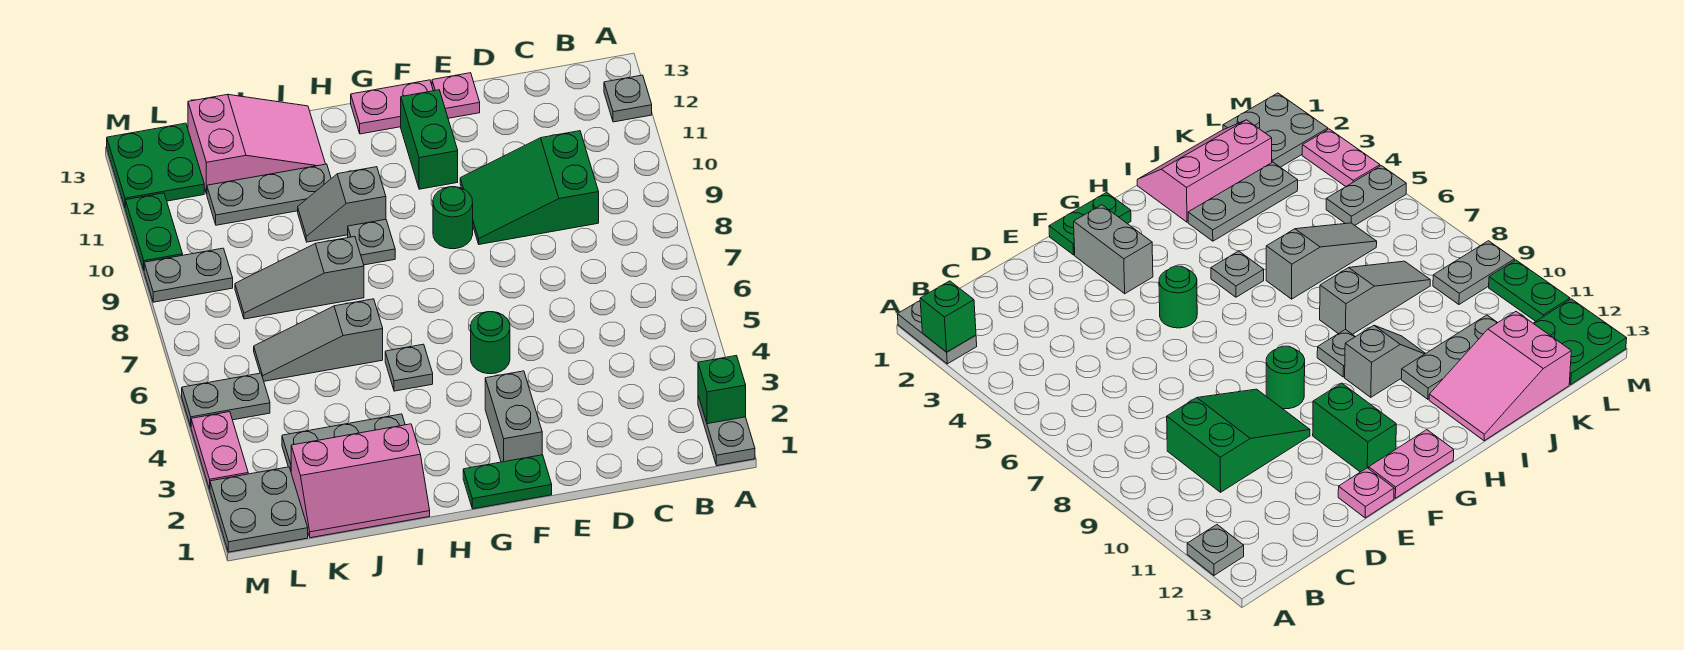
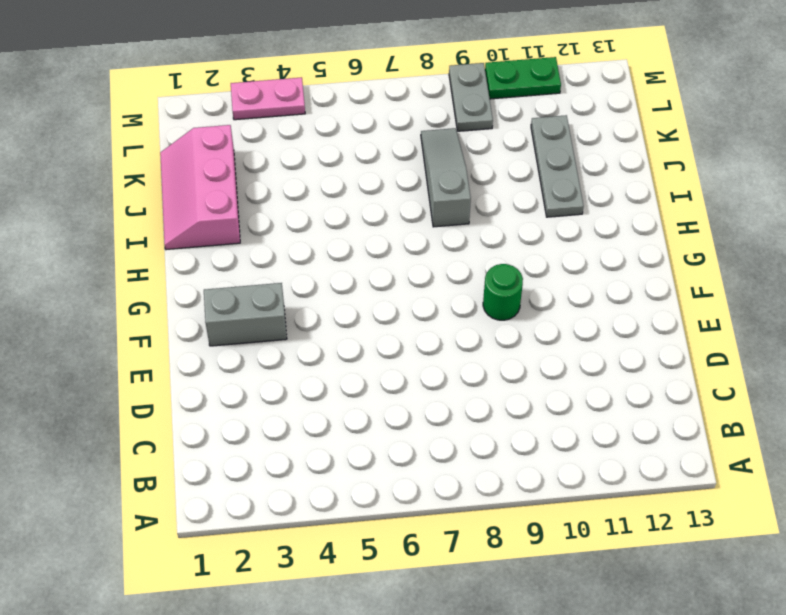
none -> grey plate A1:A2 level 1
none -> grey plate A12 level 1
none -> green slope C9:E10 level 1 top C

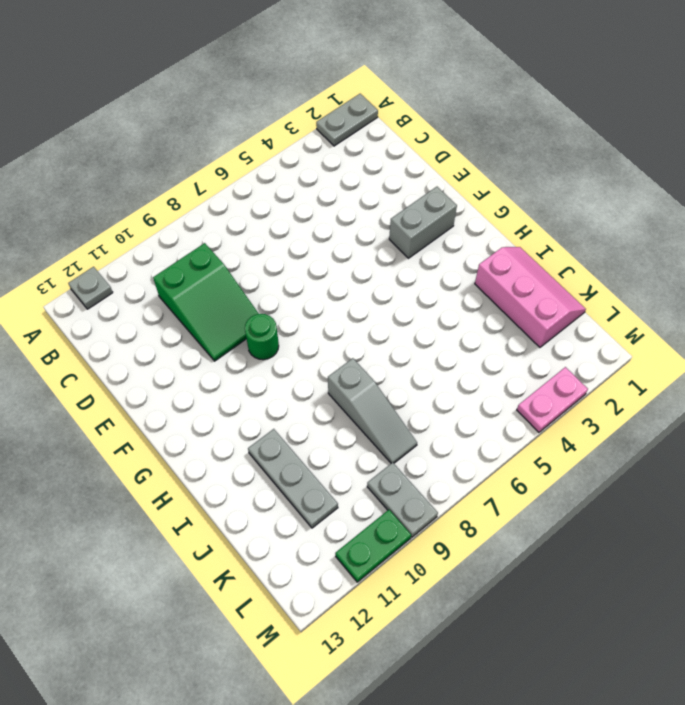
none -> pink plate E13 level 1
none -> green plate F1:G1 level 1
none -> green round brick F5 level 1

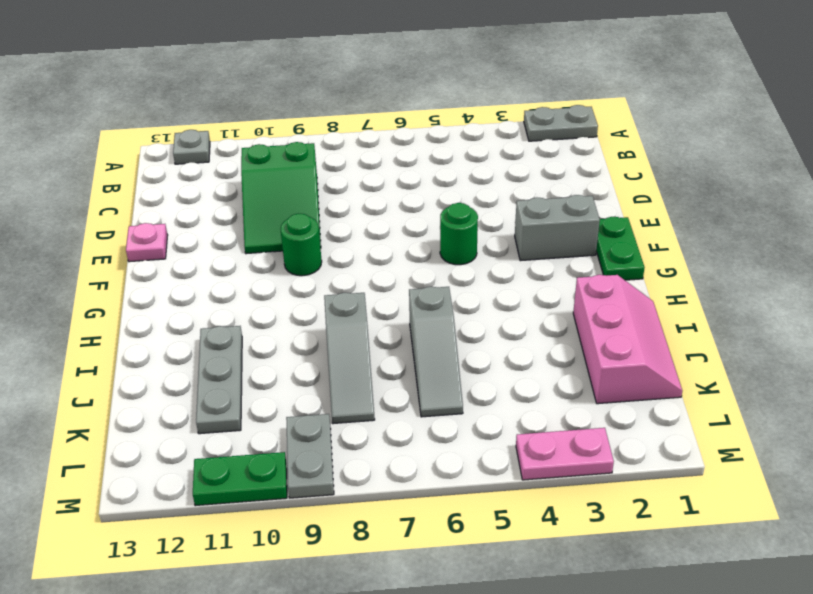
none -> green brick F11:F12 level 1
none -> pink plate F13:G13 level 1
none -> grey plate H5 level 1

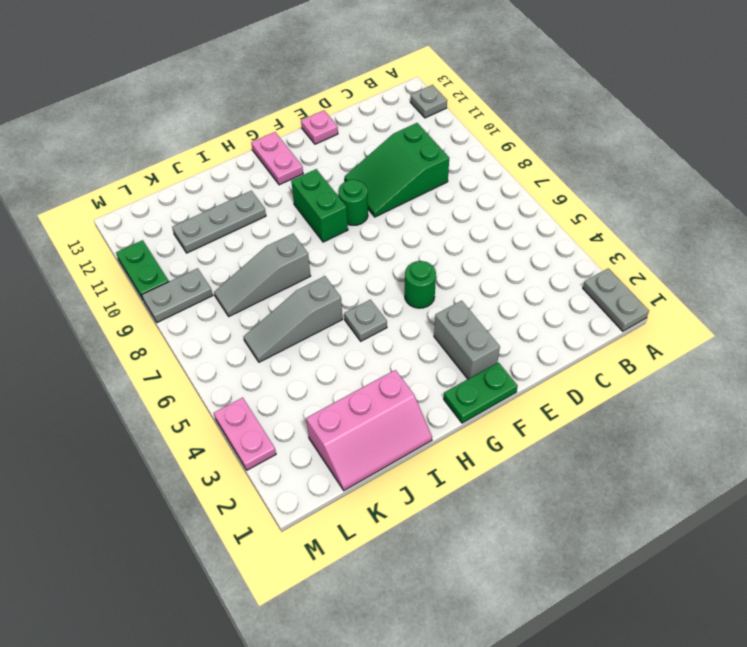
green brick G9:G10 level 1 -> green brick F11:F12 level 1
pink plate G12:G13 level 1 -> pink plate F13:G13 level 1
none -> grey plate H9 level 1
none -> grey slope H10:I10 level 1 top H
none -> grey plate I3:K3 level 1

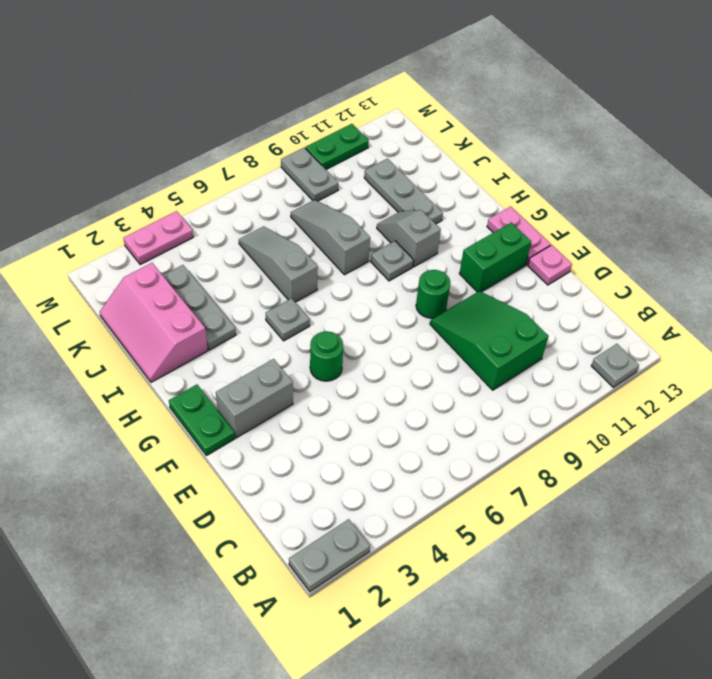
none -> pink slope I12:K13 level 1 top K
none -> grey plate L1:M2 level 1
none -> grey plate L5:M5 level 1

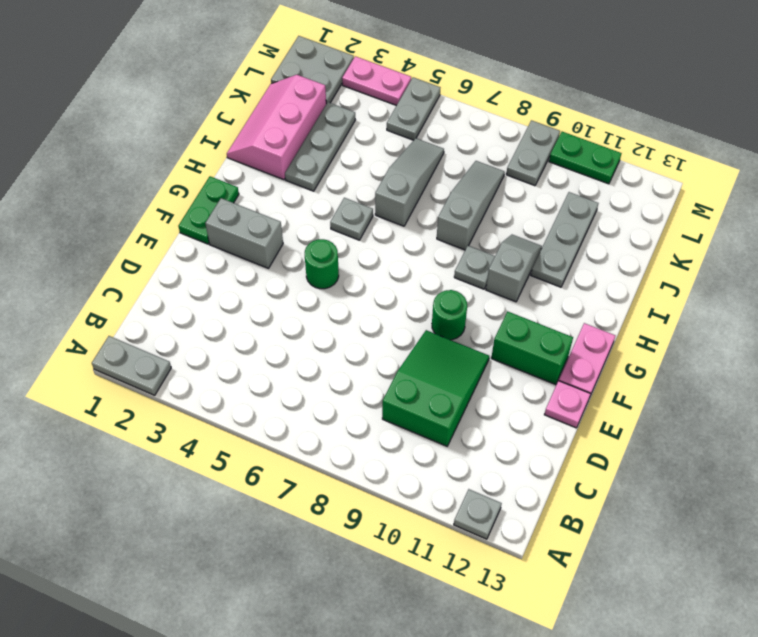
none -> pink slope I12:K13 level 1 top K
none -> green plate L12:M13 level 1
none -> green brick A2 level 2

